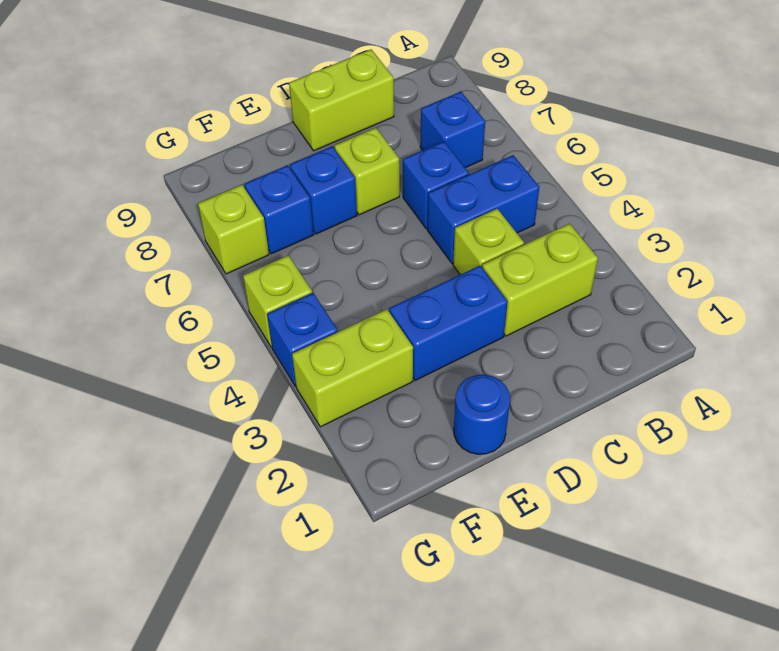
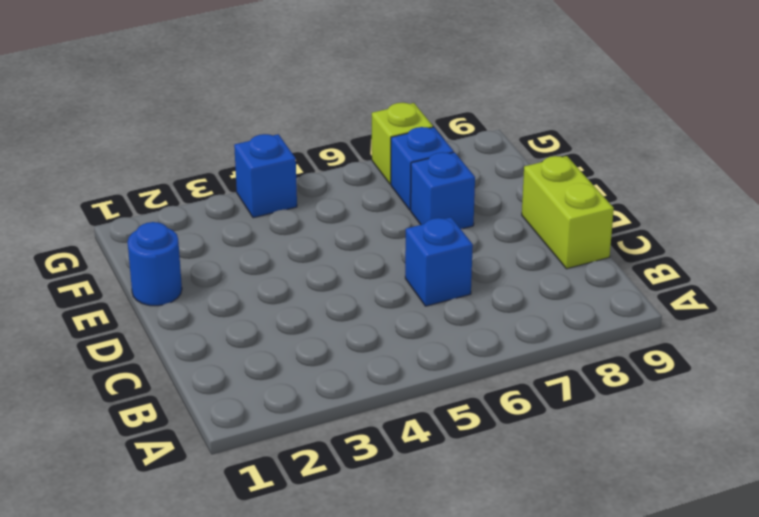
none -> lime brick B3:C3 level 1
none -> blue brick B5:C5 level 1
none -> blue brick B7 level 1

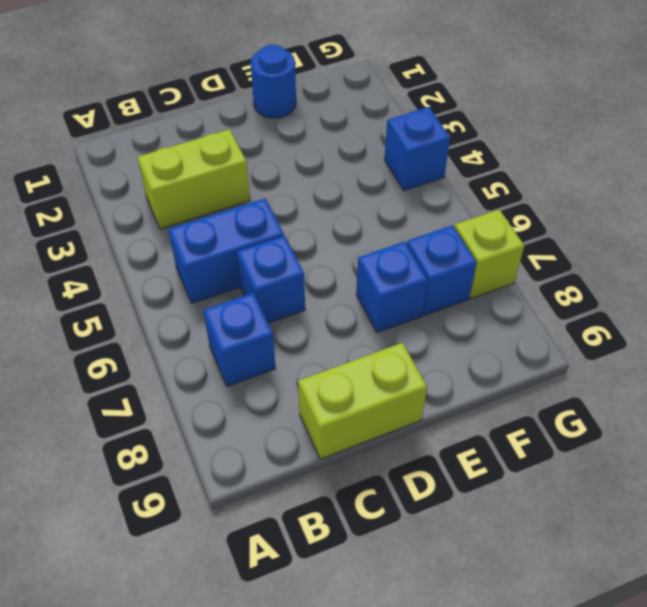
none -> lime brick C4 level 1
none -> blue brick D3:E3 level 1
none -> lime brick D7 level 1

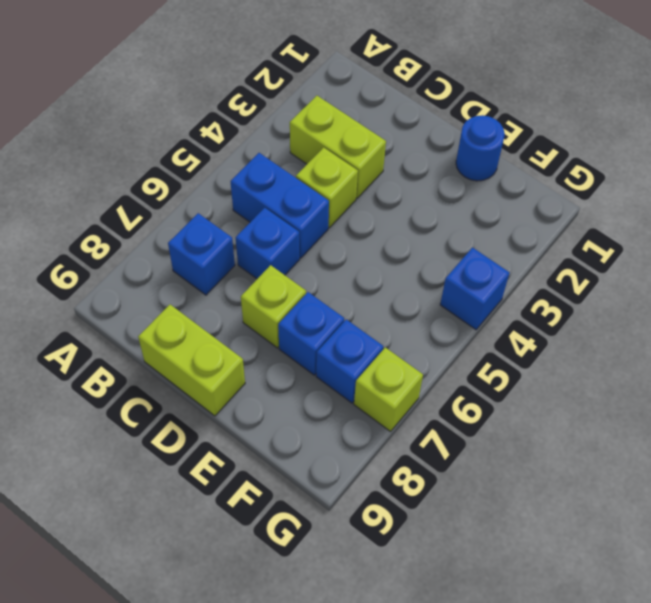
none -> blue brick D3:E3 level 1
none -> lime brick F3:G3 level 1
none -> lime brick G5 level 1

